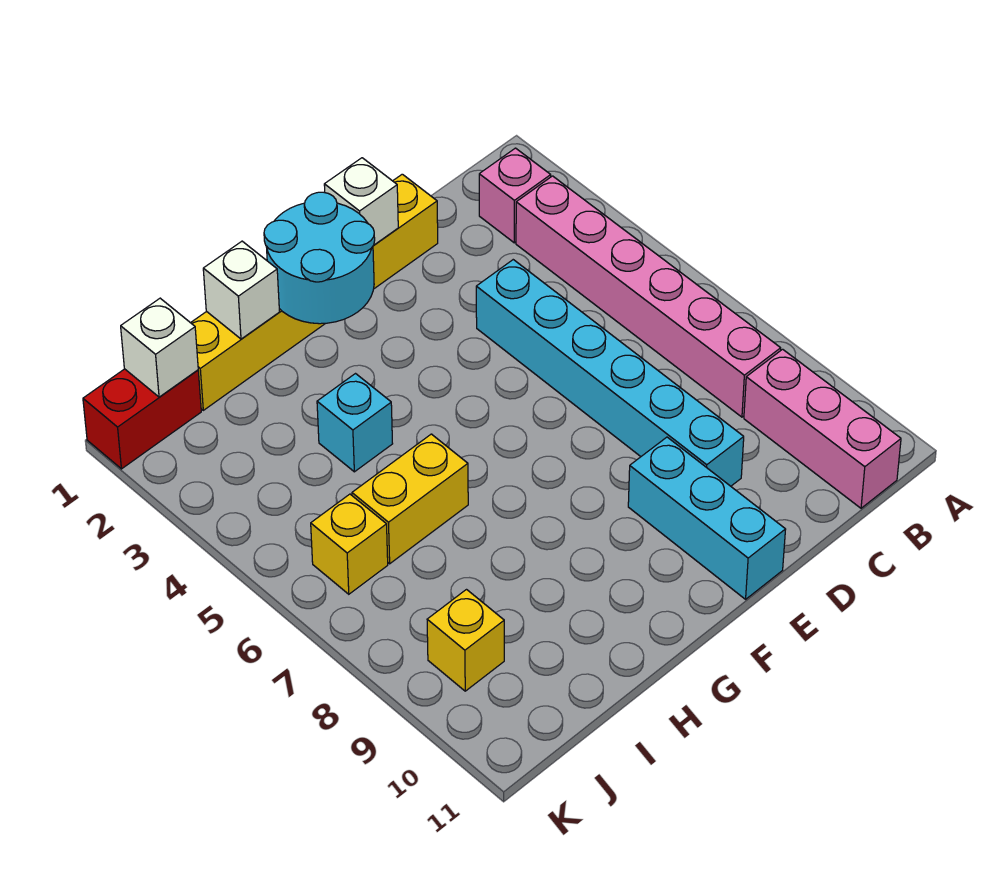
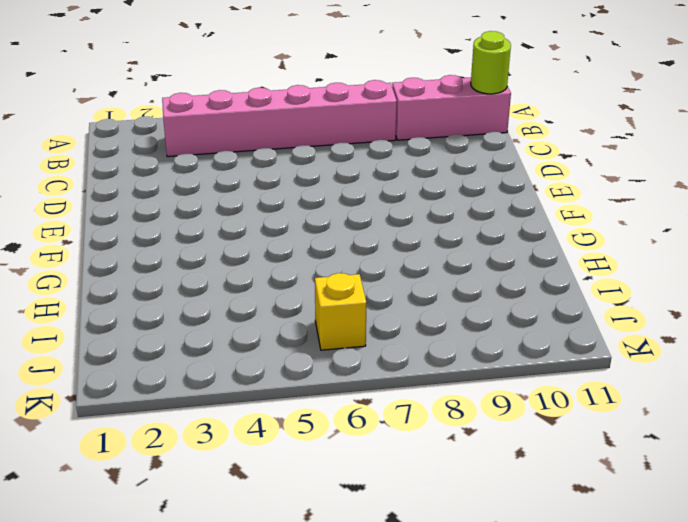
lime round brick B11 level 2 -> none
none -> pink brick B2 level 1
none -> yellow brick D1:I1 level 1
none -> cyan brick D4:D9 level 1

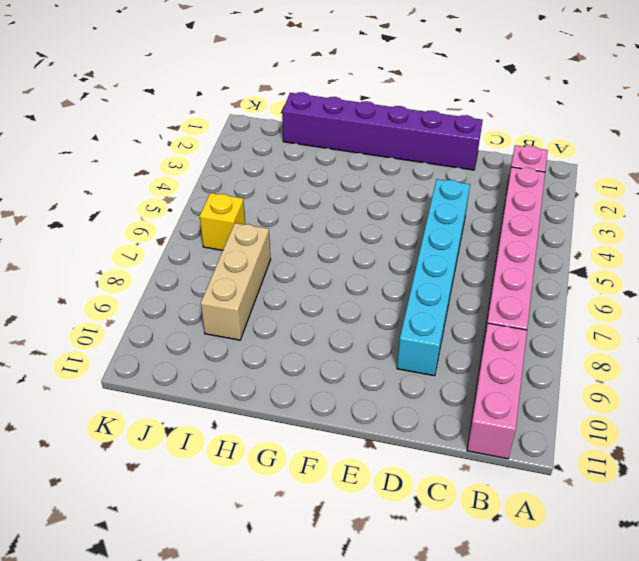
purple brick D1:I1 level 1 -> yellow brick D1:I1 level 1
tan brick I7:I9 level 1 -> none
none -> cyan brick E9:E11 level 1
none -> cyan brick H4 level 1
none -> yellow brick H6:I6 level 1

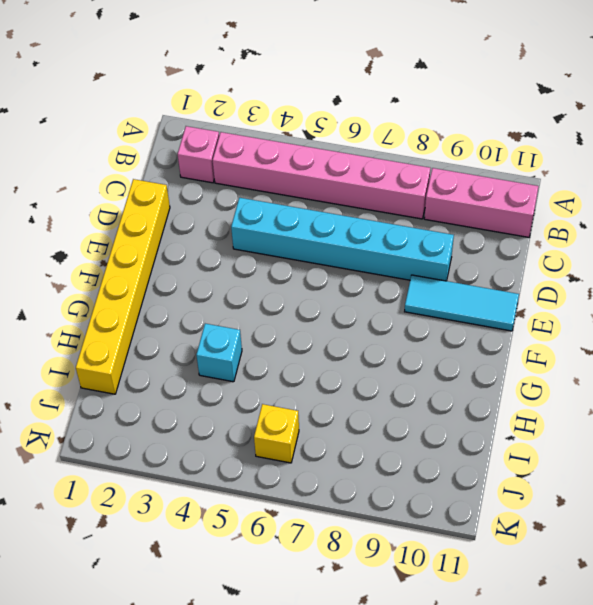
cyan tile E9:E11 level 1 -> cyan brick E9:E11 level 1
none -> yellow brick H6:I6 level 1
none -> red brick J1:K1 level 1
none -> yellow brick J9 level 1

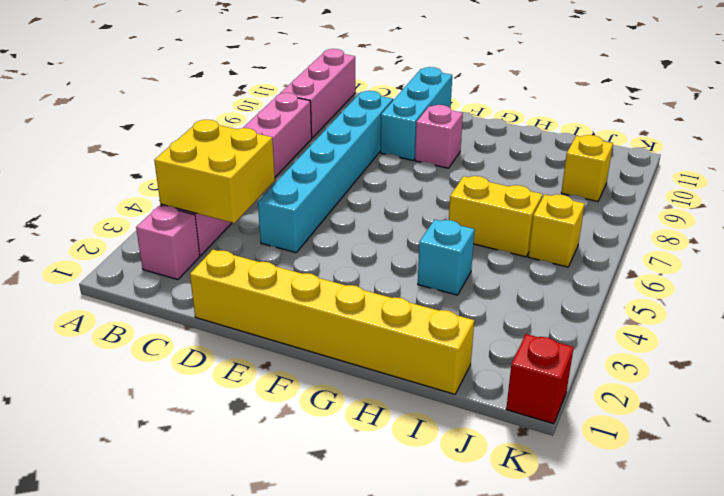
yellow brick B3:C4 level 2 -> none
pink brick F9 level 1 -> none
red brick K1 level 1 -> red brick J1:K1 level 1
none -> white brick E1 level 2
none -> cyan round brick F1:G2 level 2
none -> white brick H1 level 2

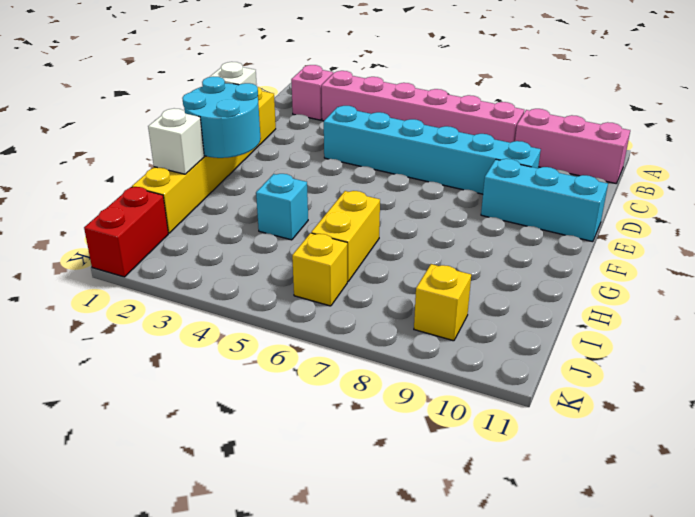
none -> white brick J1 level 2

